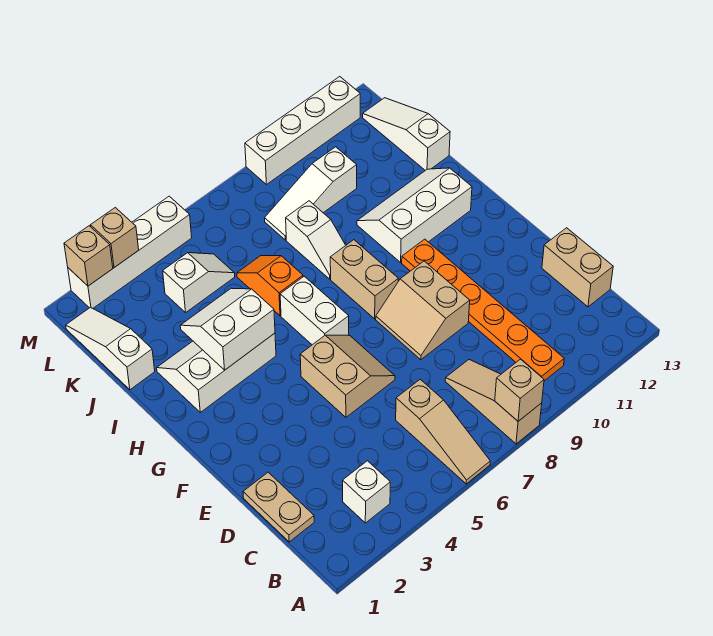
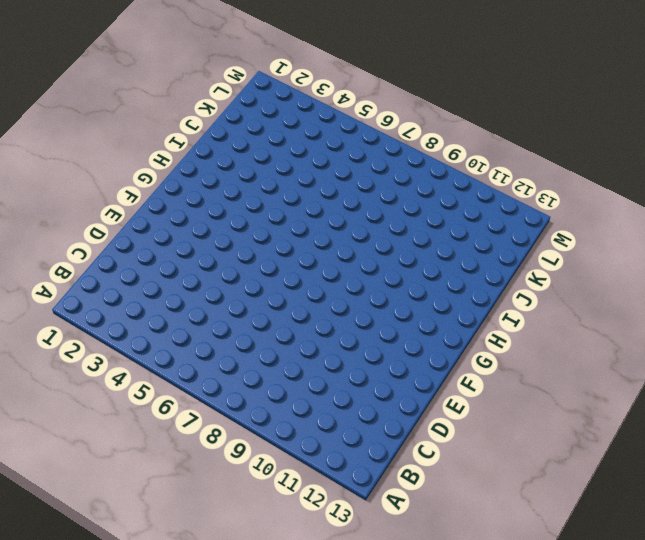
none -> tan slope A6:C6 level 1 top C
none -> tan slope A8:C8 level 1 top A
none -> white brick B3 level 1

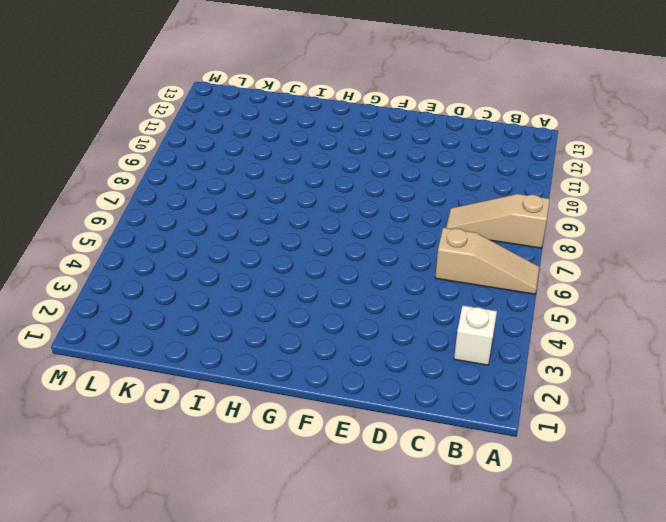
none -> orange plate B10:G10 level 1
none -> tan plate C1:D1 level 1
none -> tan brick C13:D13 level 1

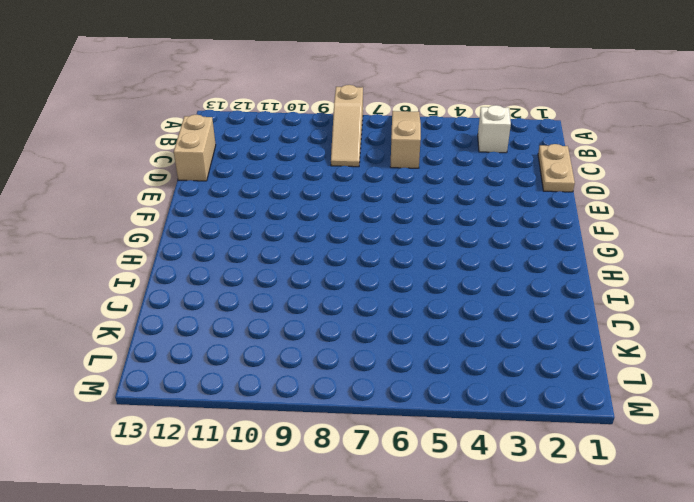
none -> orange plate B10:G10 level 1
none -> tan slope E5:F6 level 1 top 5
none -> tan slope E8:F9 level 1 top 9

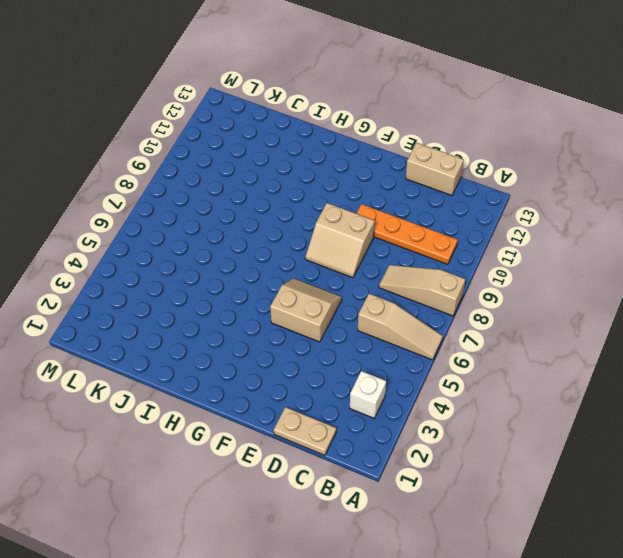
orange plate B10:E10 level 1 -> orange plate B10:G10 level 1
none -> white brick G6:H6 level 1
none -> tan brick G8:H8 level 1
none -> white slope H2:I4 level 1 top H

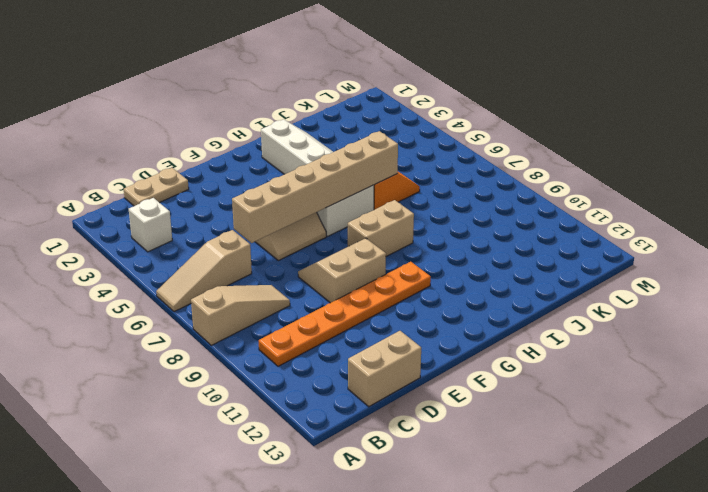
tan brick D6:I6 level 2 -> none
none -> white slope H10:I12 level 1 top H
none -> white slope I8:J8 level 1 top J
none -> white slope J1:L1 level 1 top J

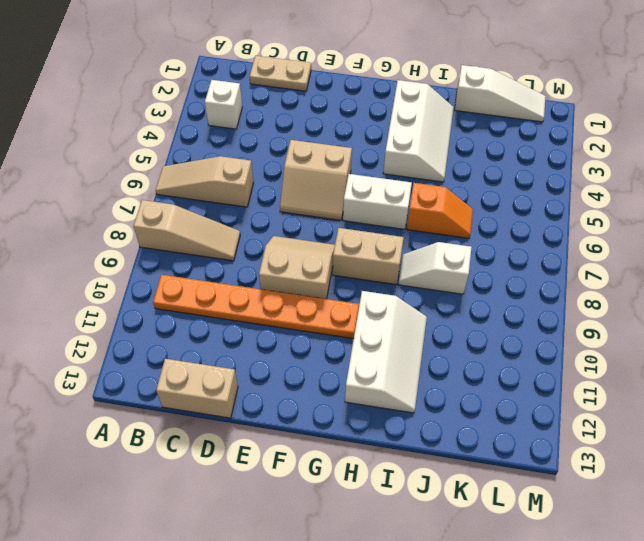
none -> white slope J13:L13 level 1 top J
none -> white slope K4:K5 level 1 top 4
none -> white slope K8:K10 level 1 top 10

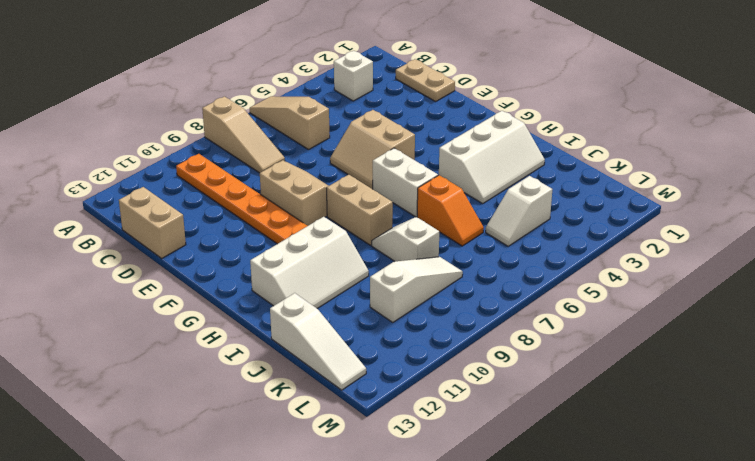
none -> white slope J1:L1 level 1 top J
none -> white brick M2:M5 level 1
none -> white brick M9:M12 level 1

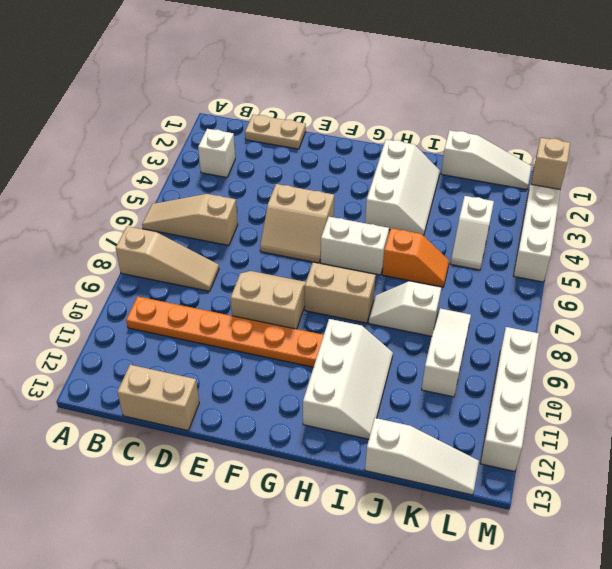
none -> tan brick A8 level 2
none -> white slope H3:I4 level 2 top H
none -> tan brick M3 level 2

